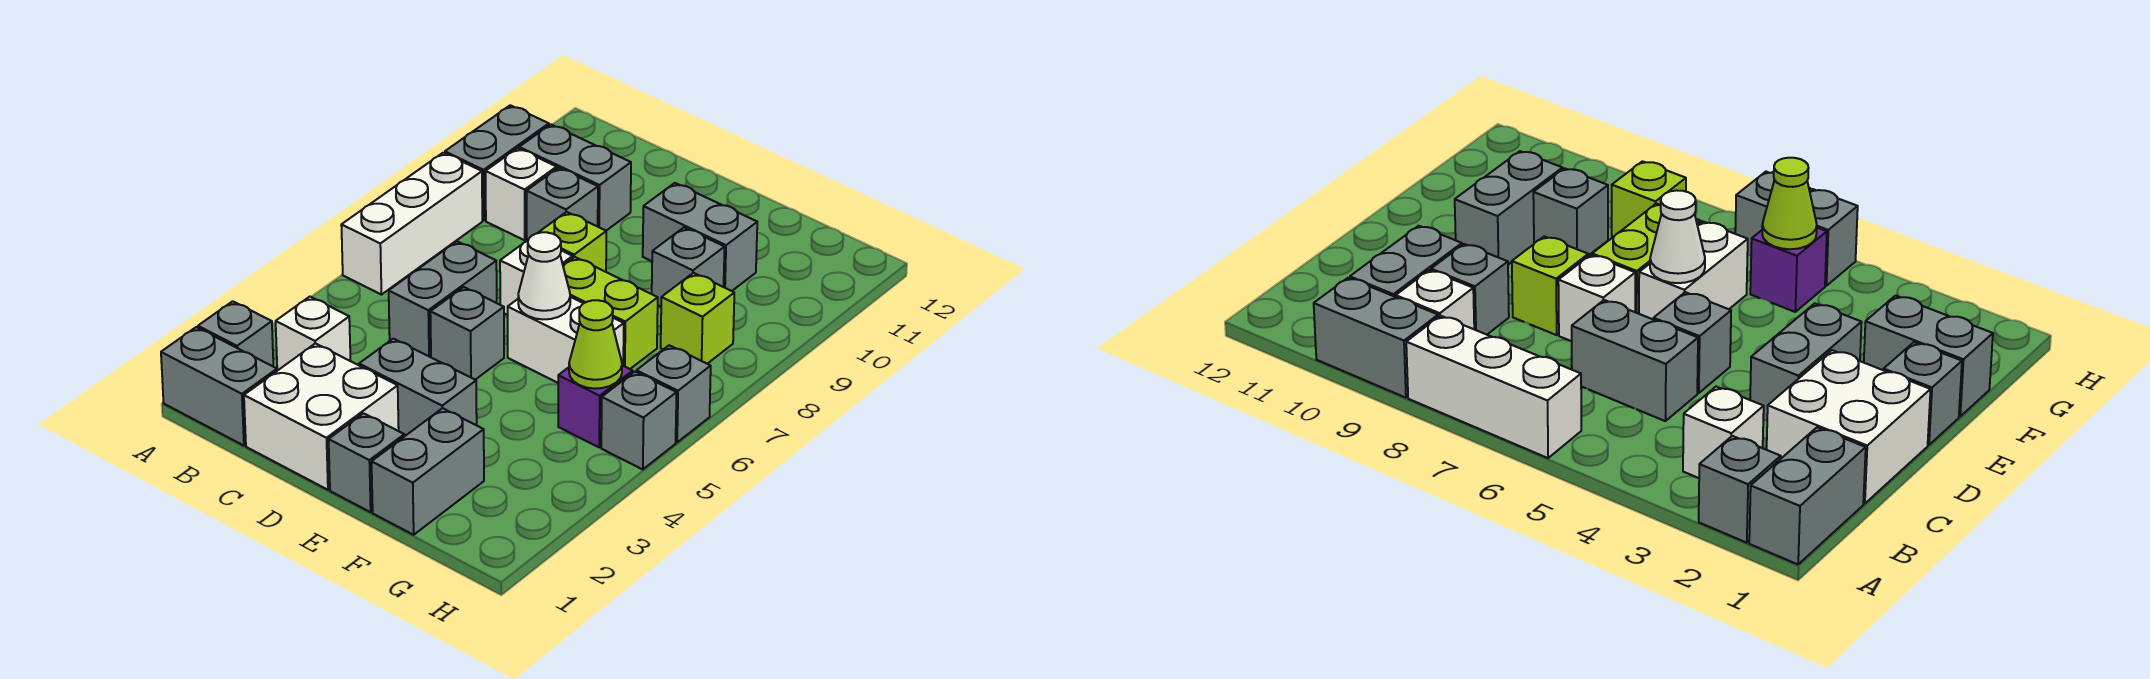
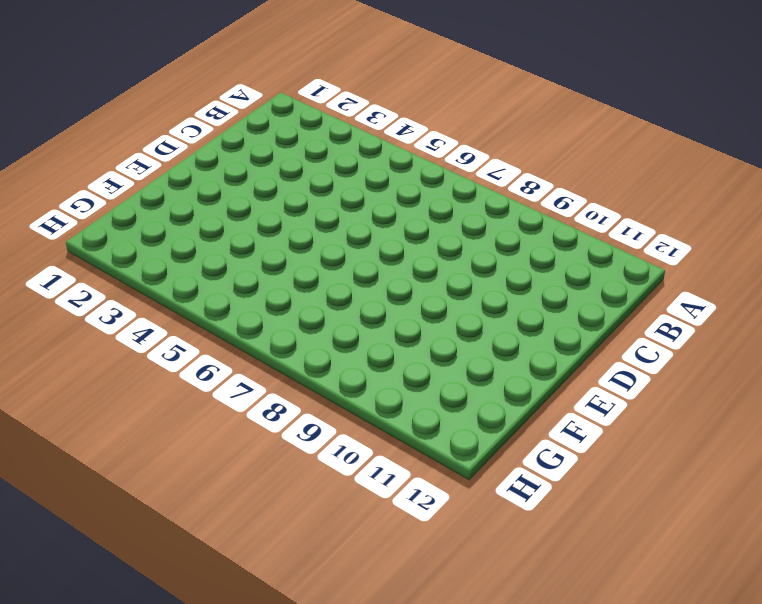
none -> grey brick A1:B1 level 1
none -> grey brick A2 level 1
none -> white brick A6:A8 level 1

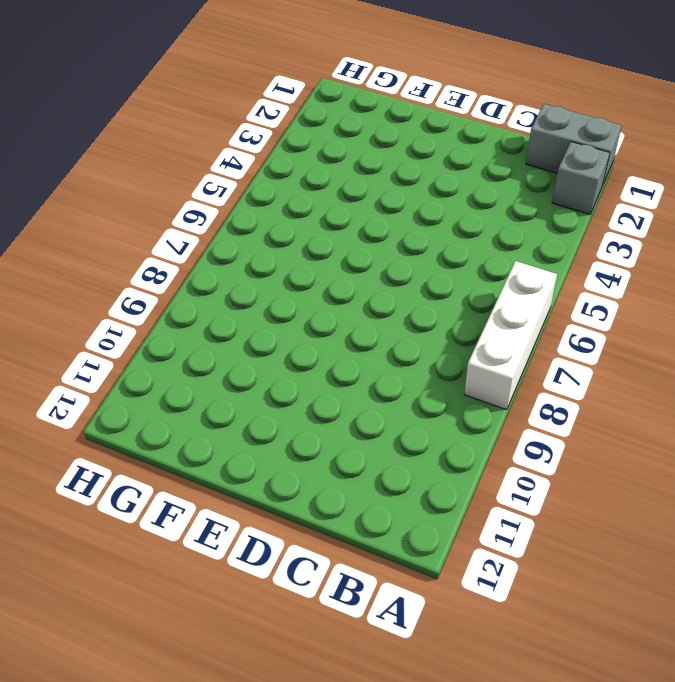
none -> grey brick A9:A10 level 1
none -> white brick B3 level 1
none -> white brick B9 level 1

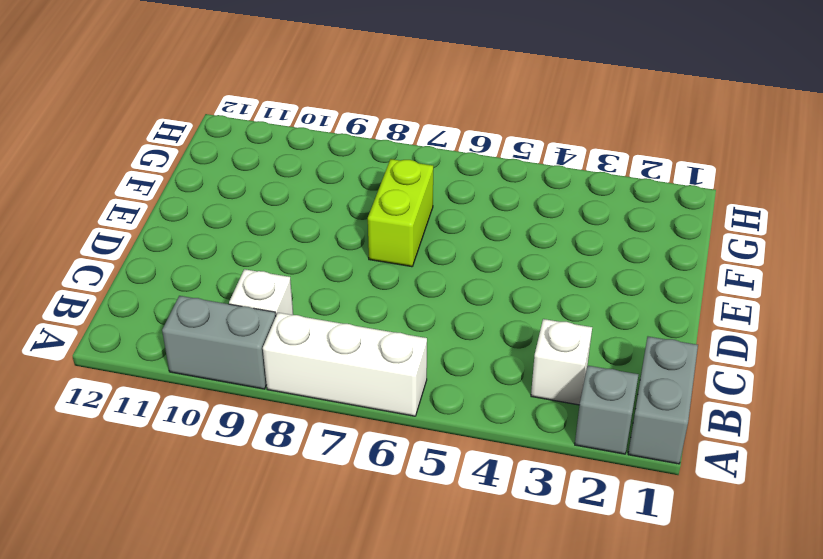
none -> grey brick B10:C10 level 1
none -> white brick C1:D2 level 1
none -> grey brick C5:C6 level 1

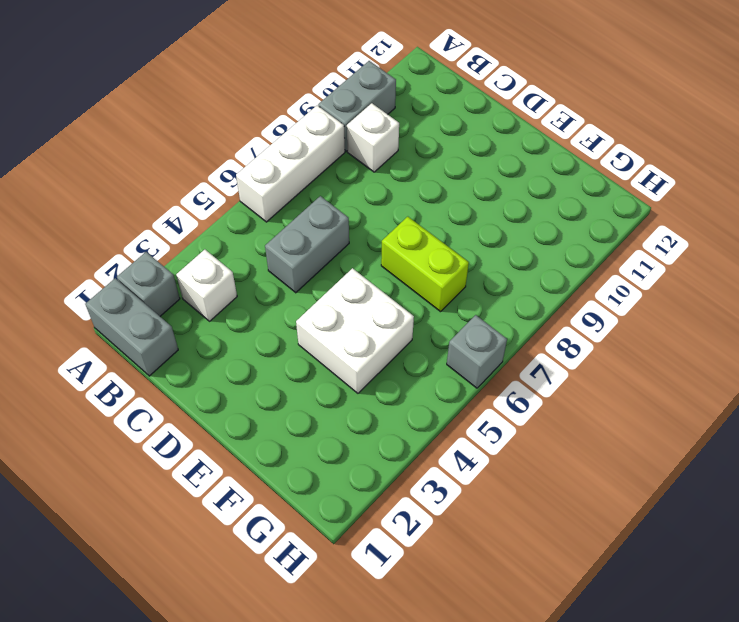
white brick E4:F5 level 1 -> white brick C1:D2 level 1
none -> grey brick B10:C10 level 1
none -> grey brick C9 level 1
none -> grey brick D3:E3 level 1

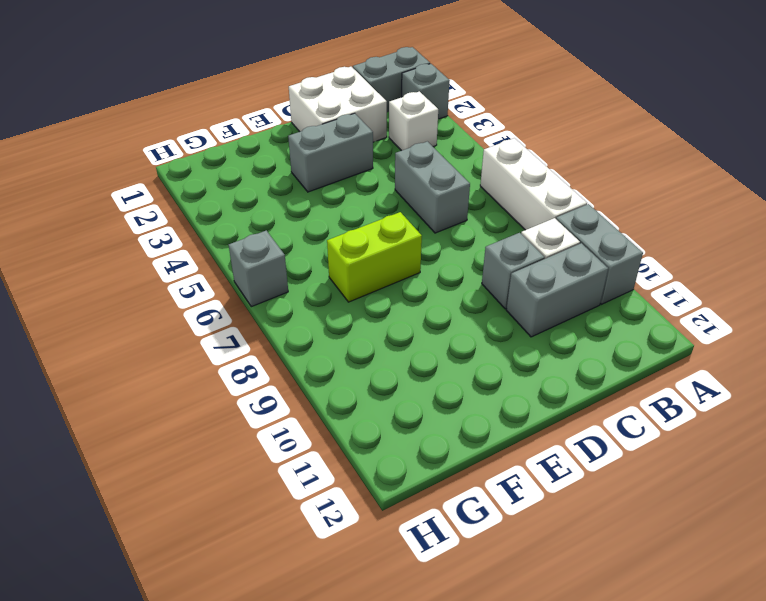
none -> grey brick D5 level 1
none -> white brick D7 level 1
none -> lime brick D8 level 1

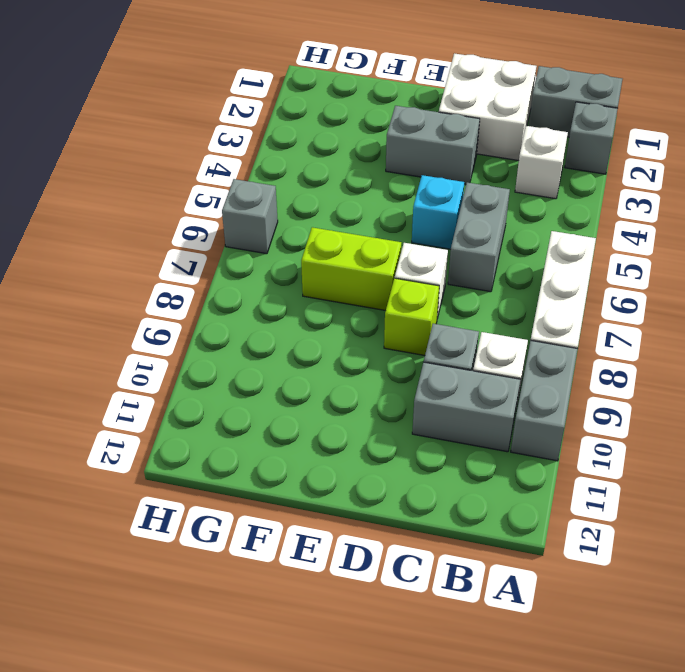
cyan brick D5 level 1 -> grey brick D5 level 1
none -> grey brick E1 level 1
none -> white brick E6:F6 level 1
none -> grey brick E10:F10 level 1

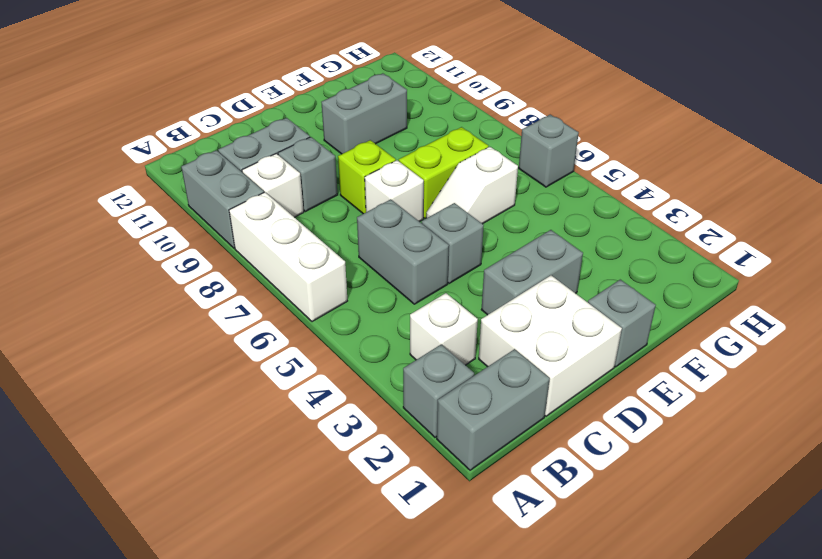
white slope E6:F6 level 1 top F -> white brick E6:F6 level 1
none -> grey brick F1:F2 level 1
none -> grey brick F9 level 1
none -> purple brick G5 level 1

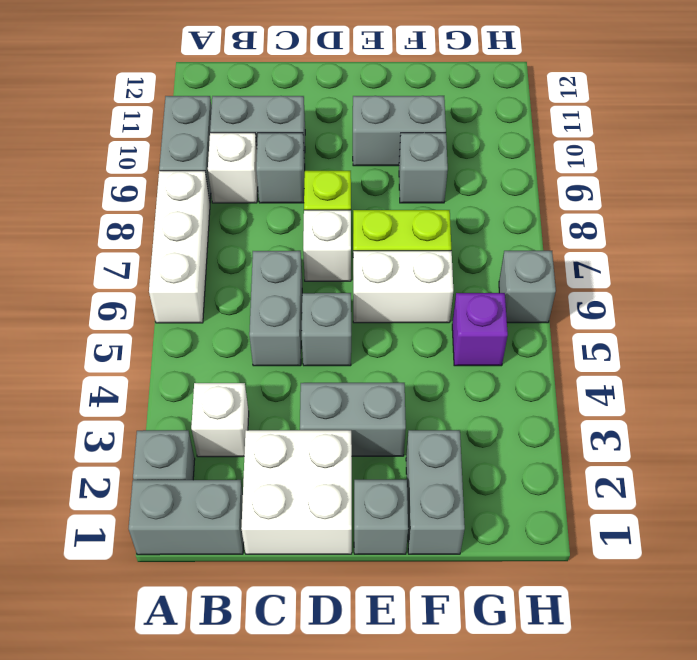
none -> lime brick G8 level 1
none -> grey brick H5 level 1
none -> white cone E6 level 2

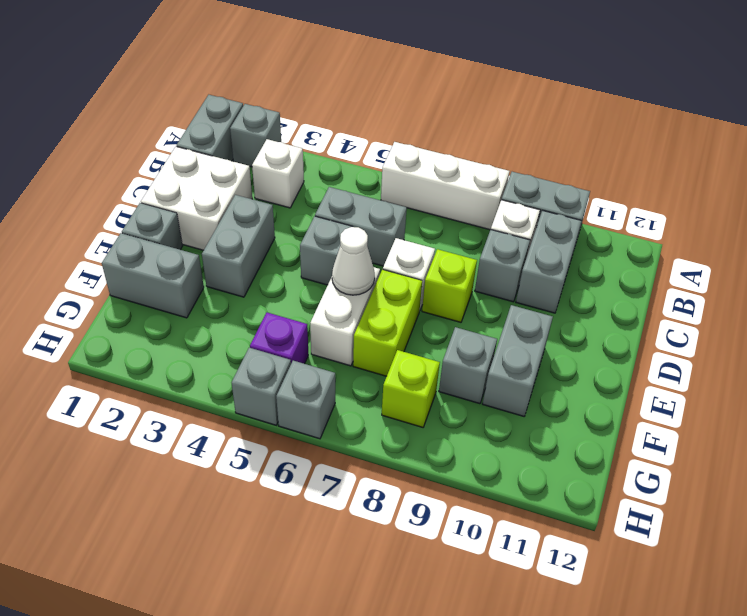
none -> lime cone G5 level 2

